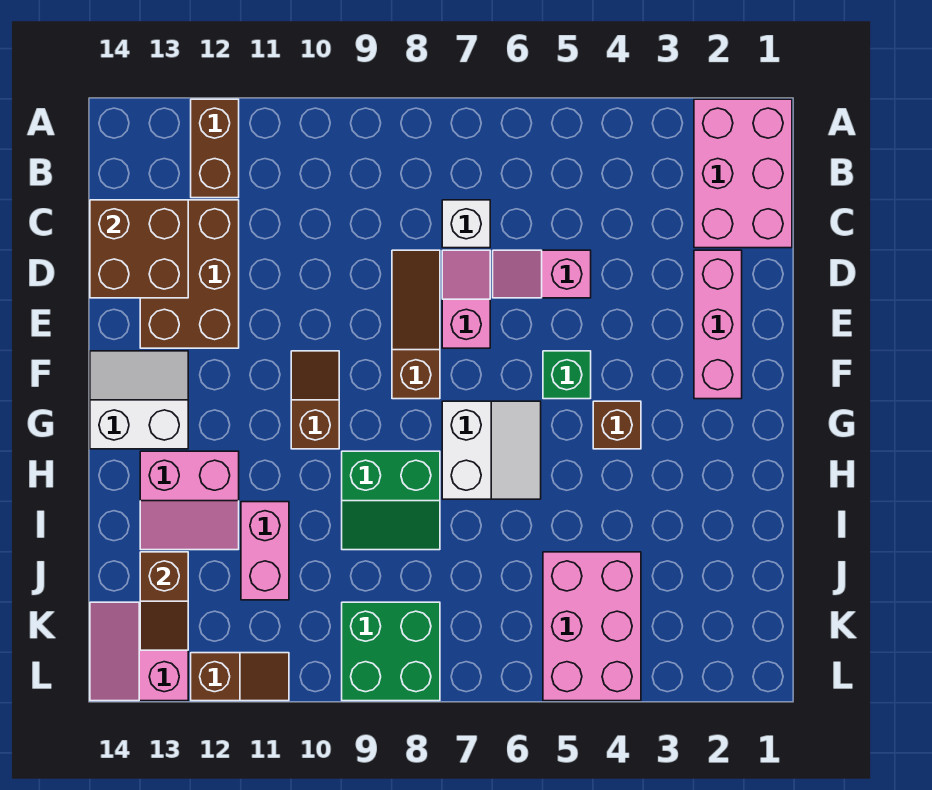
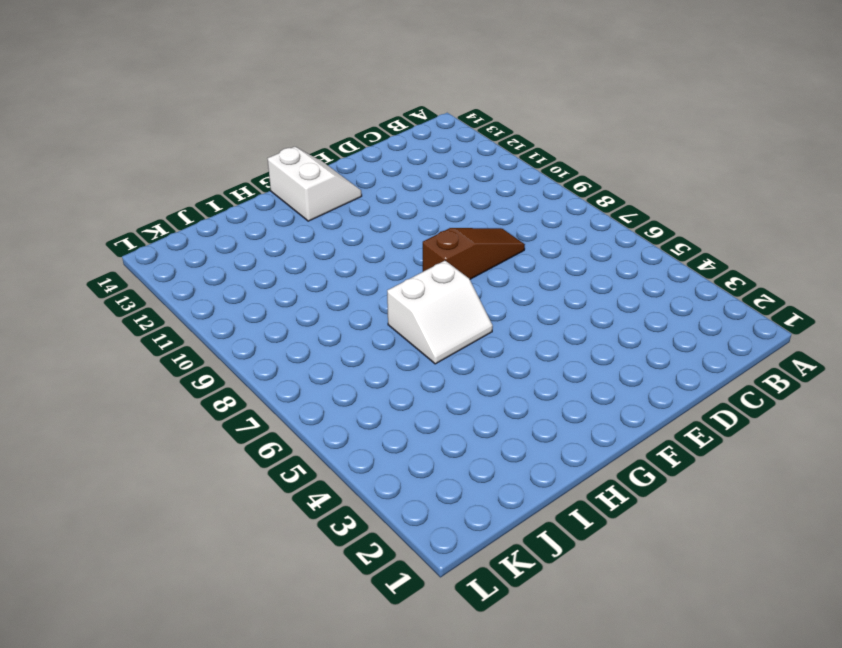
none -> pink brick A1:C2 level 1
none -> brown brick A12:B12 level 1
none -> white brick C7 level 1

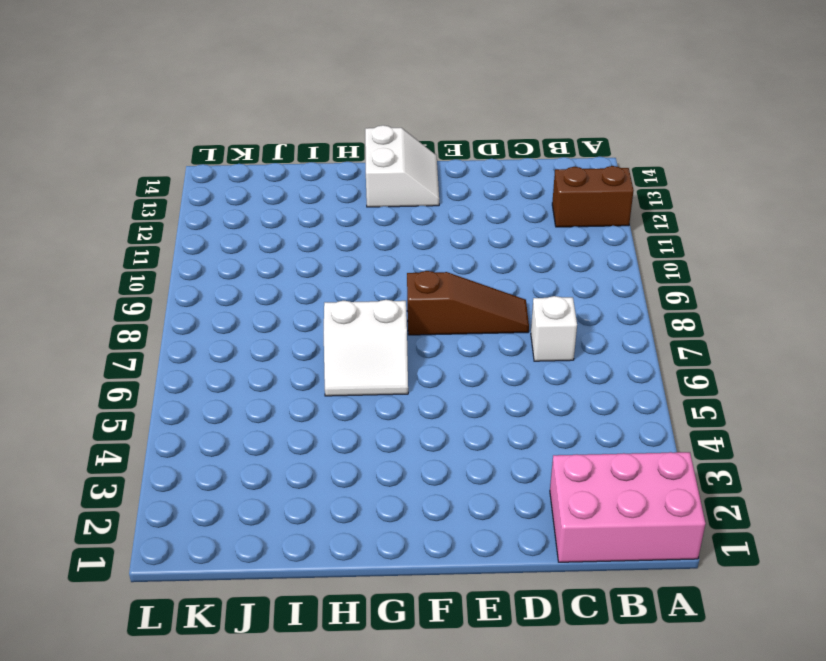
none -> brown brick C12:E13 level 1
none -> pink brick D2:F2 level 1
none -> pink slope D5:D6 level 1 top 5

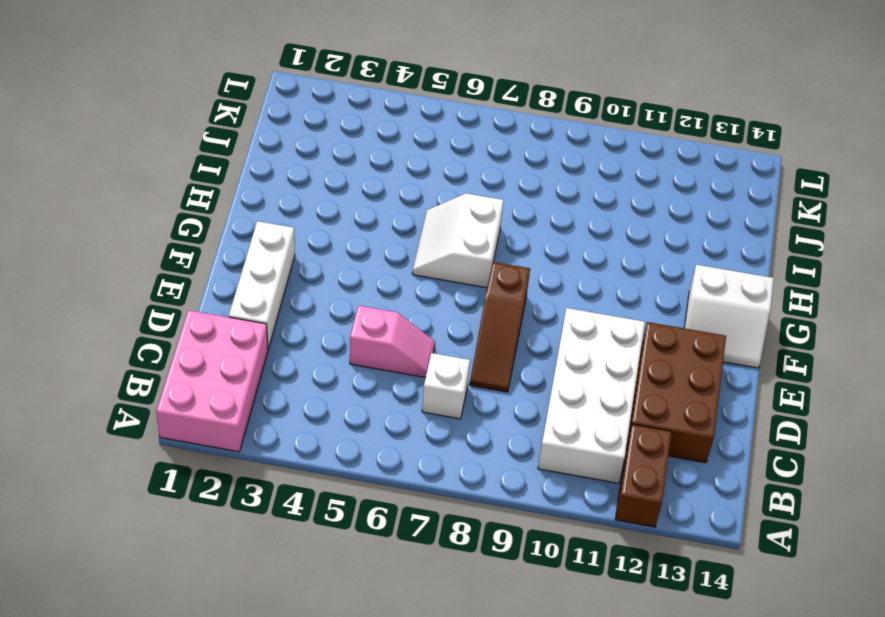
white brick B10:E11 level 1 -> none
white brick D2:F2 level 1 -> pink brick D2:F2 level 1
none -> pink slope D7:E7 level 1 top E
none -> green brick F5 level 1
none -> brown slope F10:G10 level 1 top G

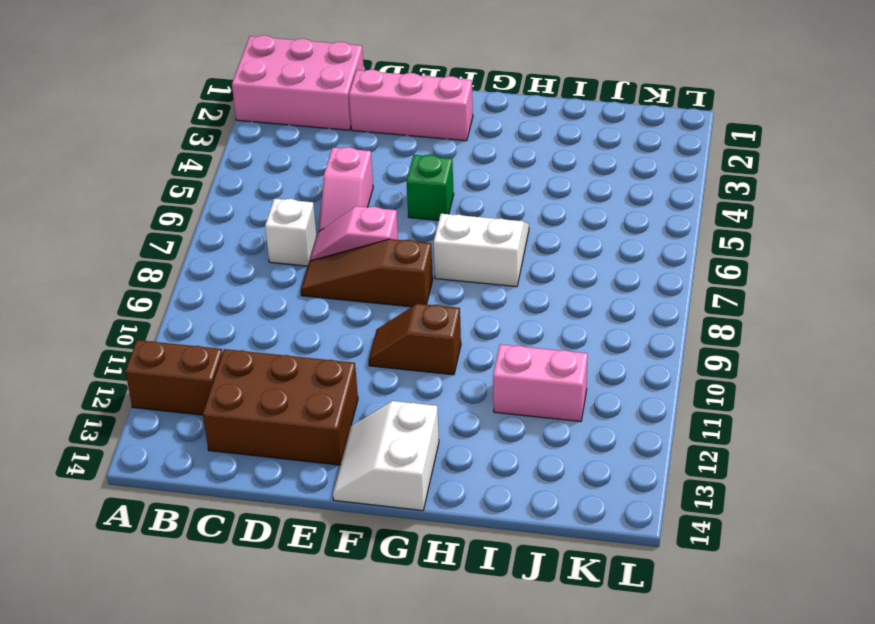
none -> brown brick G4 level 1
none -> green slope H8:I9 level 1 top H
none -> pink slope H12:I13 level 1 top H

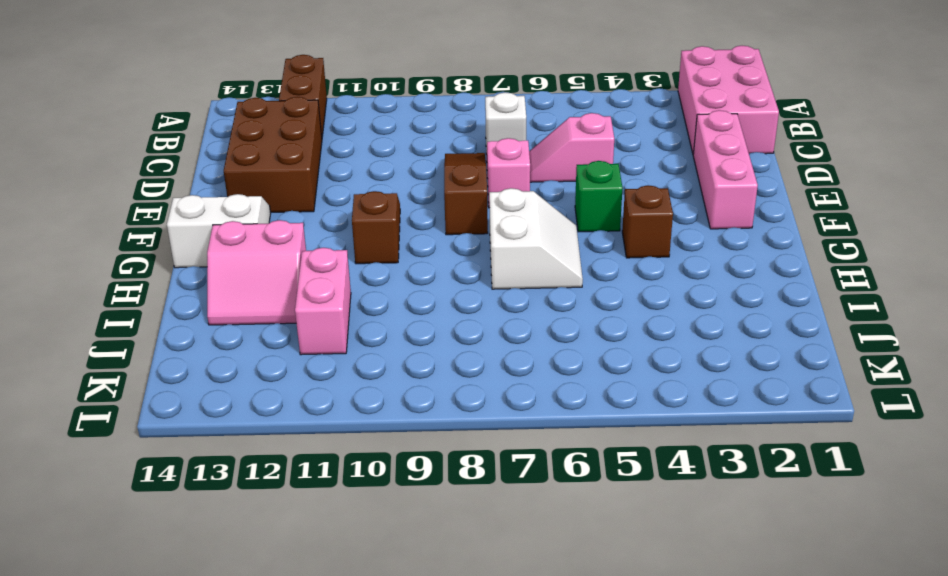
none -> green slope H8:I9 level 1 top H
none -> pink brick J4:L5 level 1
none -> green brick K8:L9 level 1

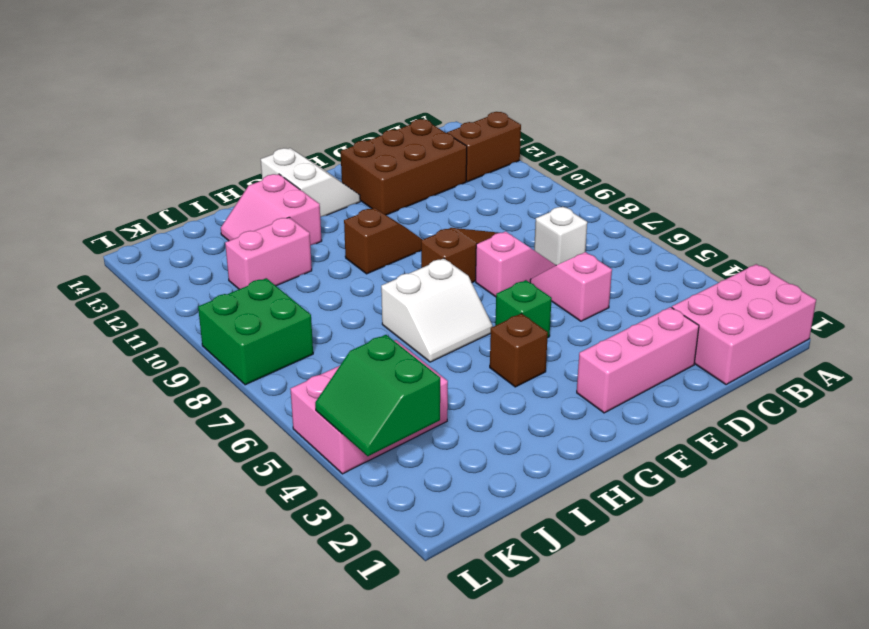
green slope K3:L4 level 2 top K -> green slope H8:I9 level 1 top H
none -> pink slope K13:L14 level 1 top 13
none -> brown slope L11:L12 level 1 top 12
none -> brown brick C13:D14 level 2

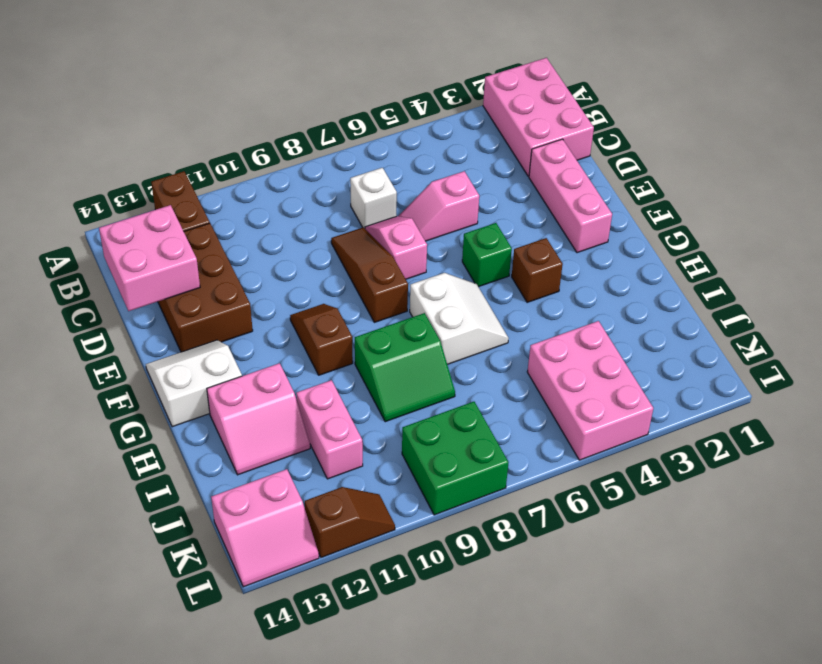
pink brick C13:D14 level 2 -> brown brick C13:D14 level 2
pink slope K13:L14 level 1 top K -> pink slope K13:L14 level 1 top 13
none -> brown slope J13:K13 level 2 top J

